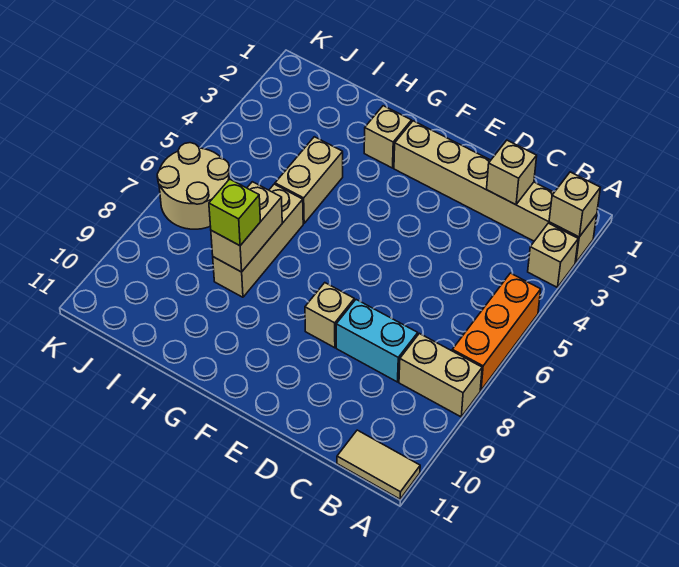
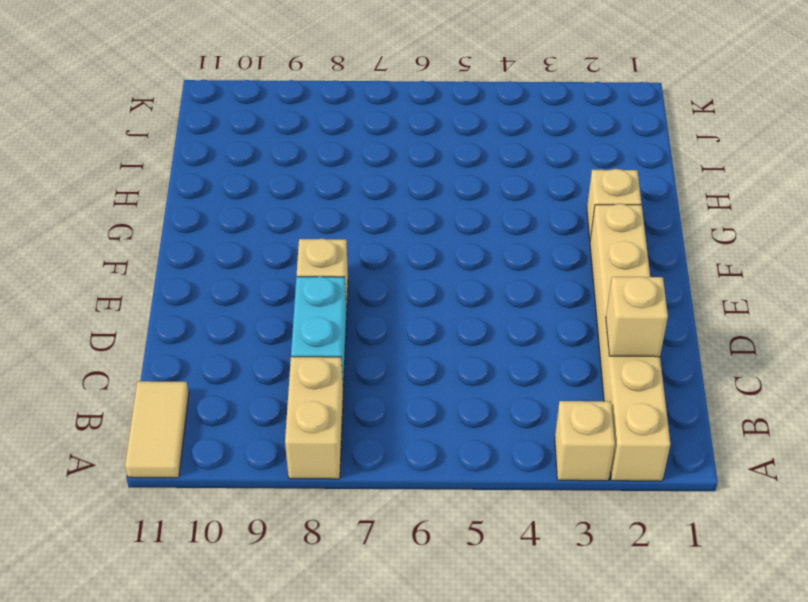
none -> orange brick A5:A7 level 1
none -> tan brick H4:H5 level 1
none -> tan brick H6:H8 level 1

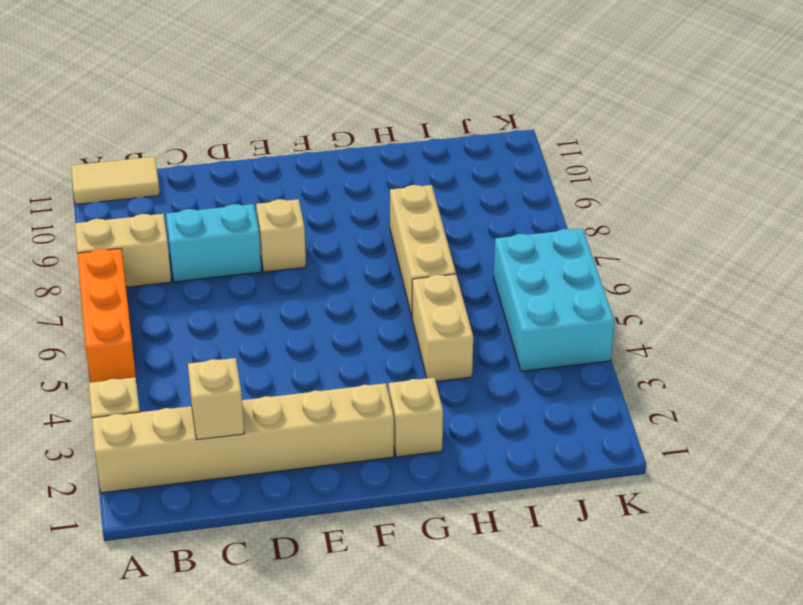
cyan brick J4:K6 level 1 -> tan round brick J6:K7 level 1
none -> tan brick A2 level 2
none -> tan brick H7:H8 level 2
none -> lime brick H8 level 3

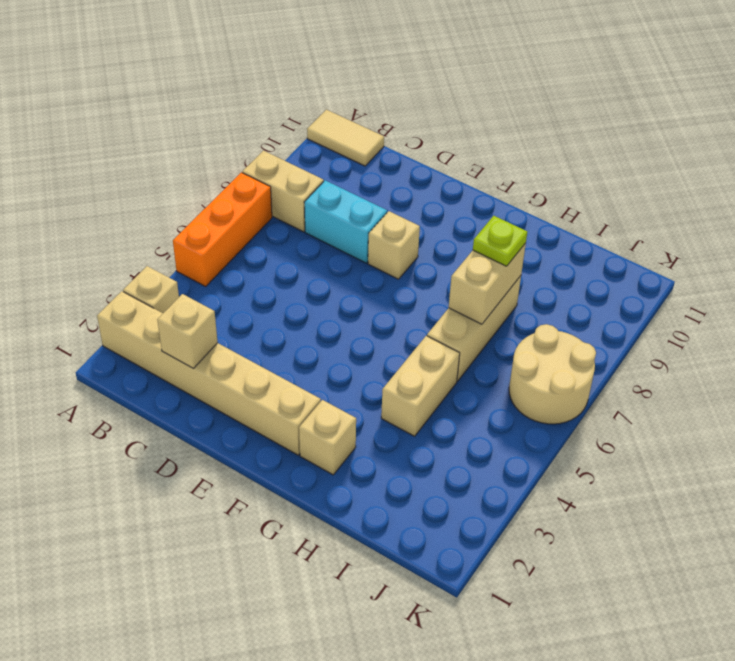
lime plate H8 level 3 -> lime brick H8 level 3
none -> tan brick A2 level 2

